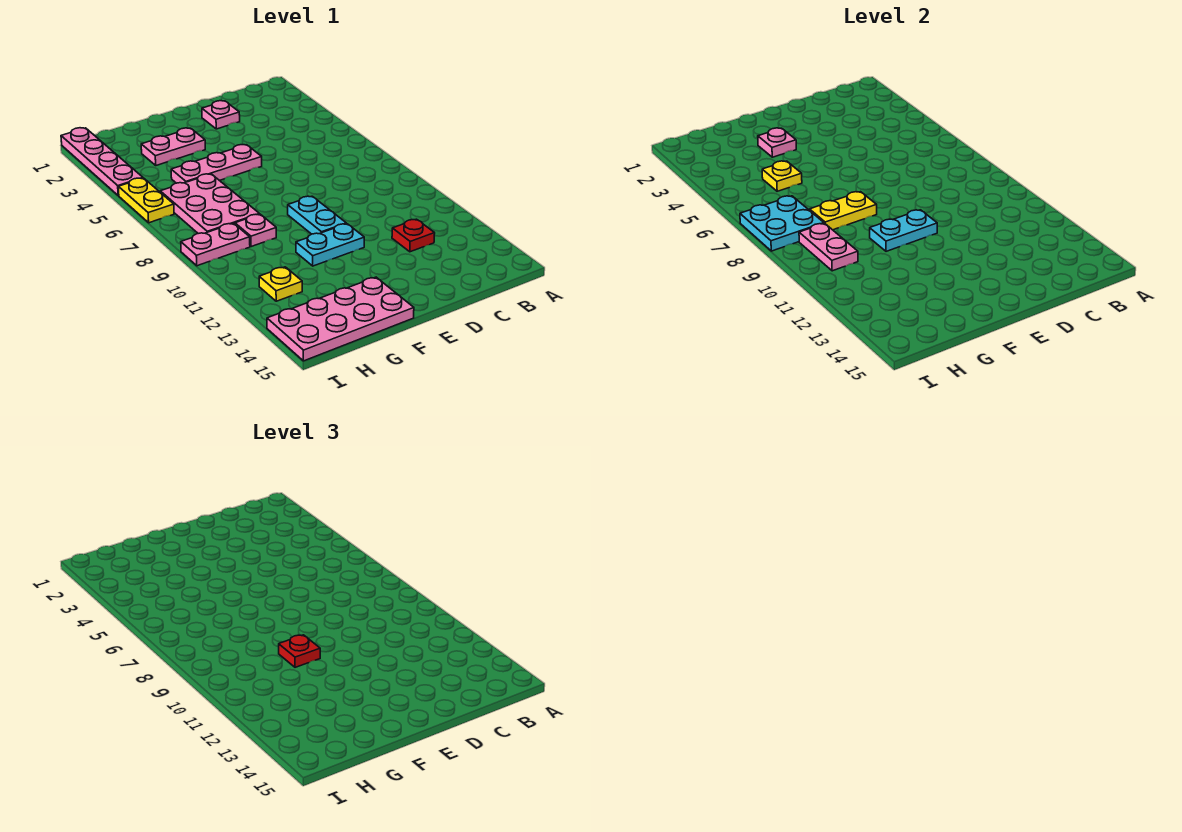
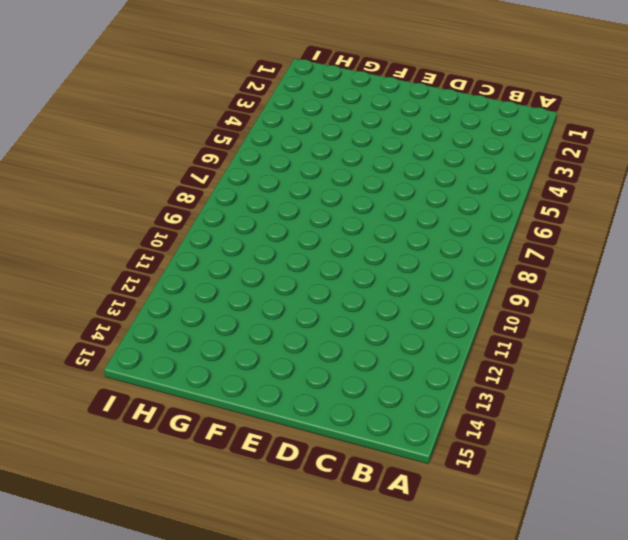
none -> red plate C12 level 1
none -> pink plate D2 level 1
none -> pink plate E5:G5 level 1

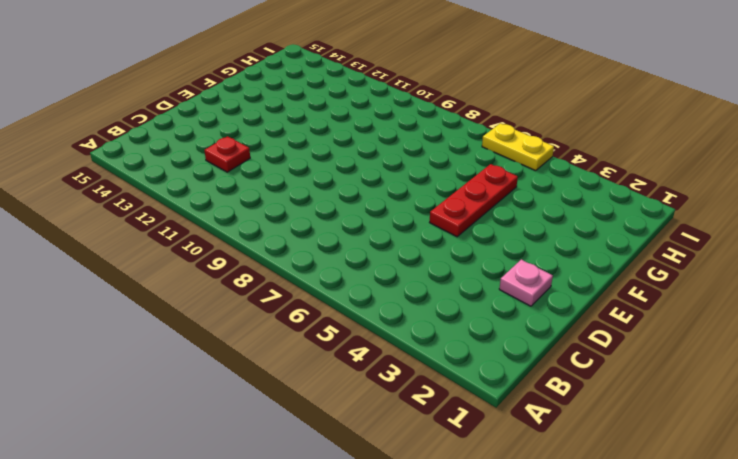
red plate E5:G5 level 1 -> pink plate E5:G5 level 1
none -> cyan plate E9:E10 level 1
none -> cyan plate E11:F11 level 1
none -> pink plate F3:G3 level 1

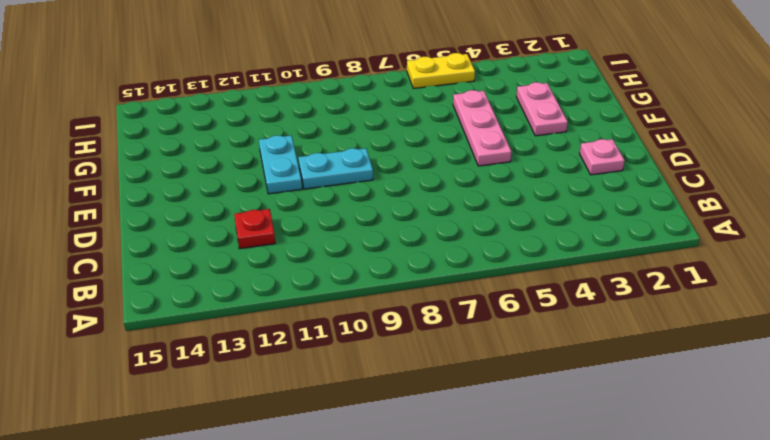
none -> pink plate F14:I15 level 1
none -> pink plate G6:H8 level 1
none -> pink plate G9 level 1

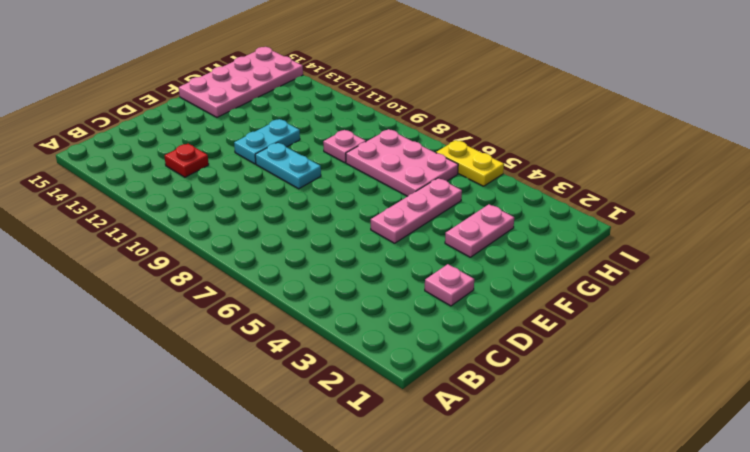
none -> pink plate H9:I9 level 1
none -> yellow plate H12 level 1
none -> pink plate I1:I4 level 1

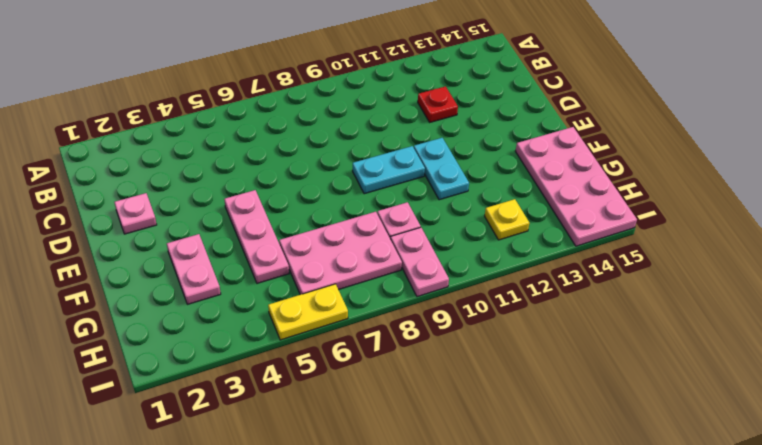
none -> pink plate I1:I4 level 1
none -> cyan plate E10:F10 level 2
none -> pink plate F3 level 2

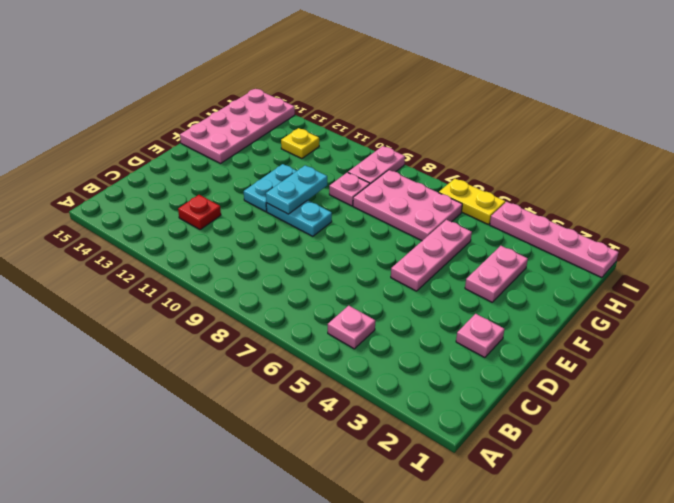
pink plate B5 level 1 -> pink plate F3 level 2
none -> yellow plate F8:G8 level 2
none -> yellow plate G5 level 2
none -> cyan plate H7:I8 level 2

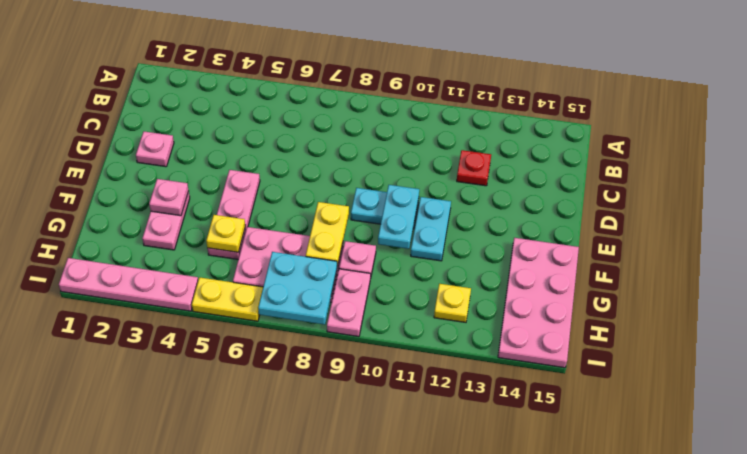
none -> pink plate H9:H10 level 2
none -> red plate F10 level 3

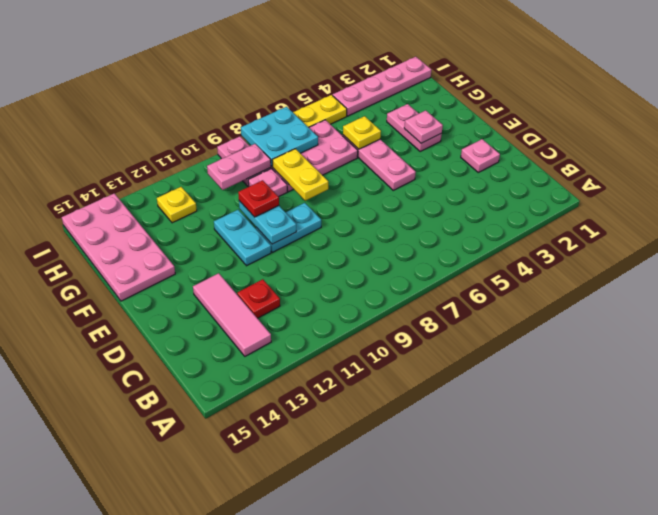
pink tile B13:D13 level 1 -> none

